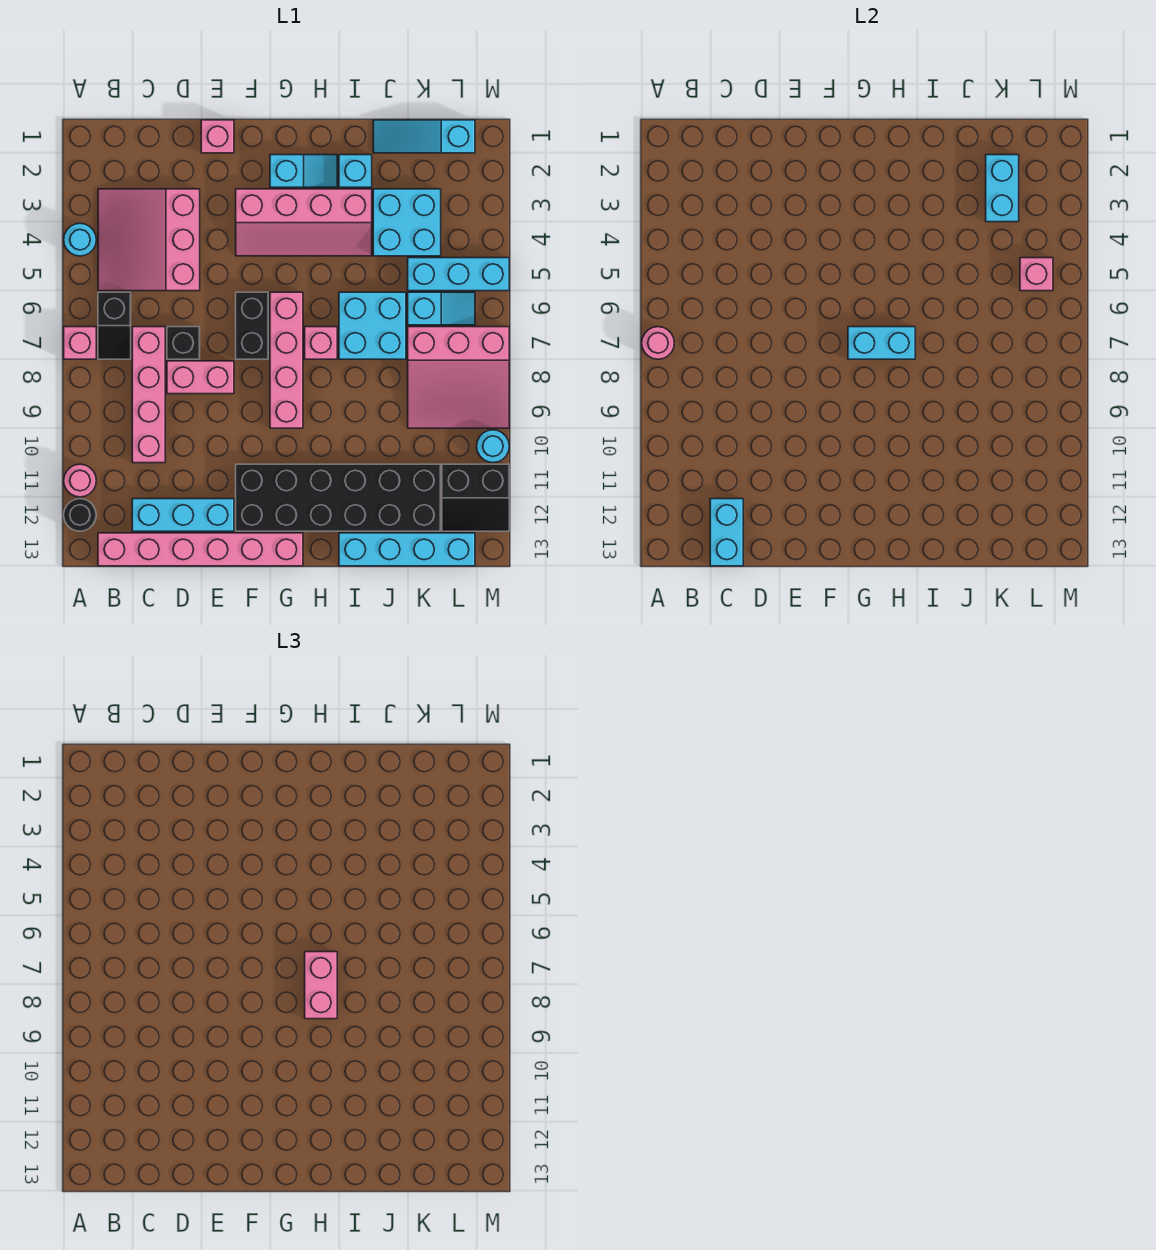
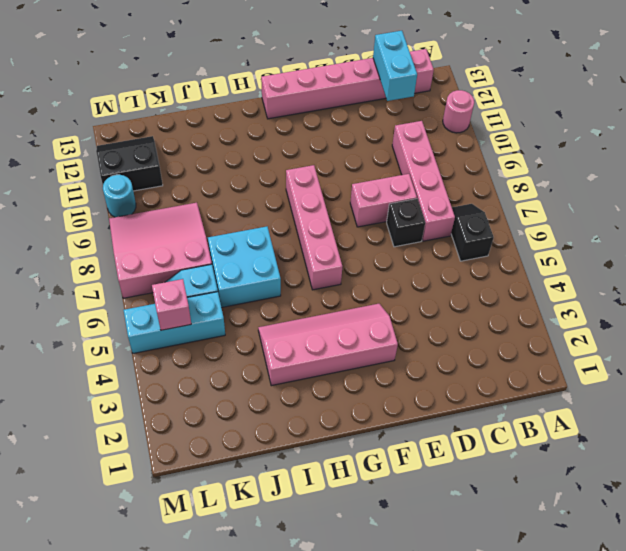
none -> cyan round brick A4 level 1
none -> pink brick A7 level 1
none -> black round brick A12 level 1
none -> pink slope B3:D5 level 1 top D

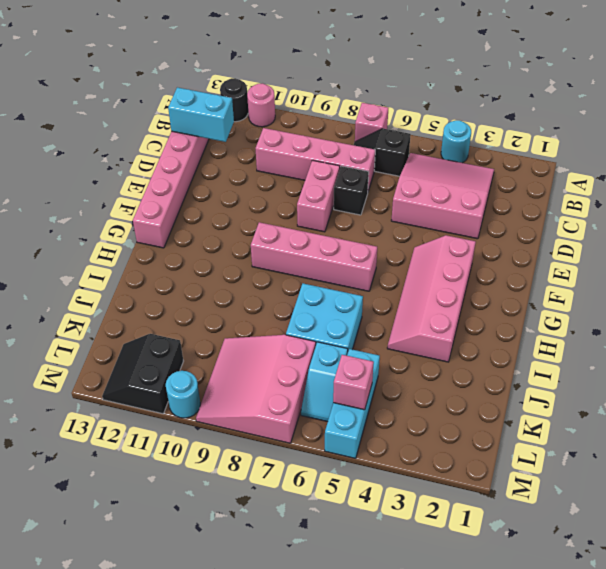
none -> cyan brick C12:E12 level 1
none -> pink brick E1 level 1
none -> black brick F6:F7 level 1
none -> black brick F11:K12 level 1

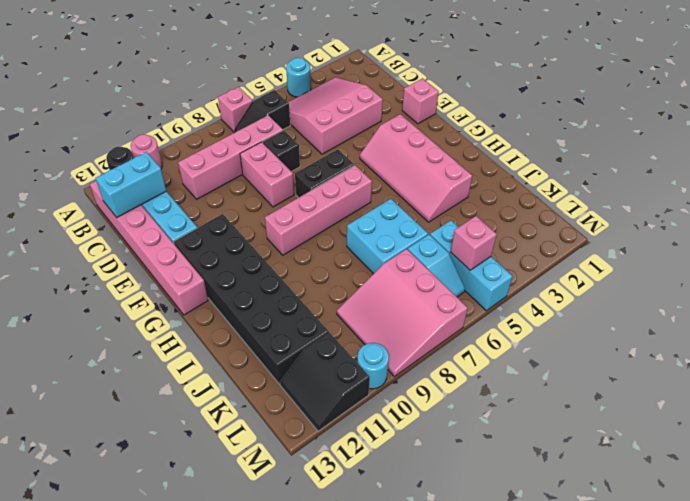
none -> cyan slope G2:H2 level 1 top G
none -> pink brick H7 level 1
none -> cyan brick I2 level 1
none -> cyan brick I13:L13 level 1

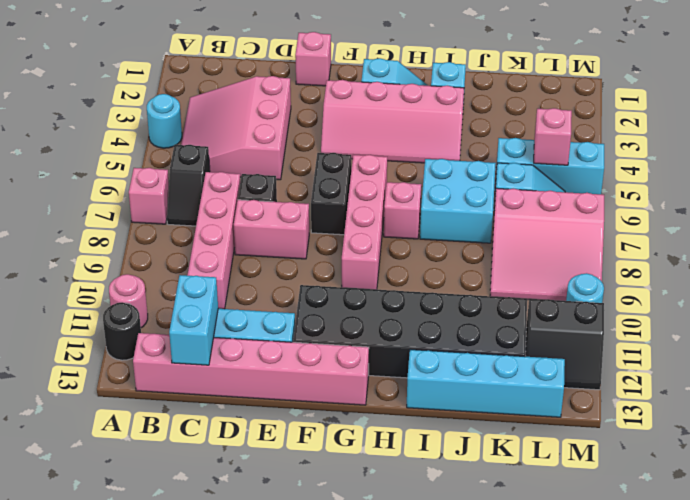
none -> cyan slope J1:L1 level 1 top L
none -> cyan brick J3:K4 level 1
none -> pink round brick A7 level 2
none -> cyan brick G7:H7 level 2

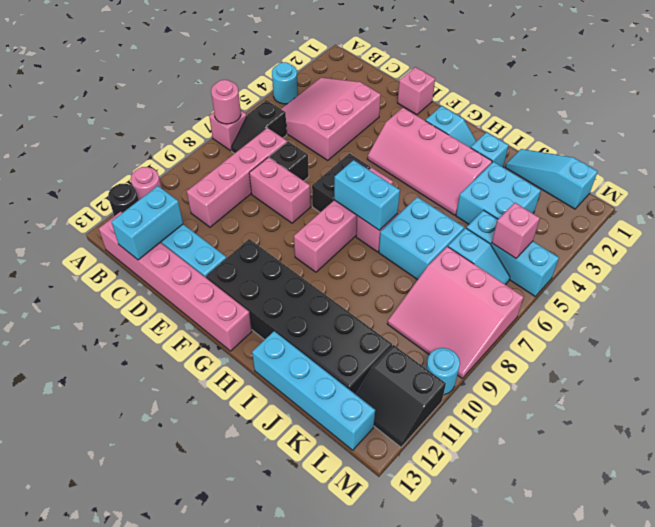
none -> cyan brick K2:K3 level 2
none -> pink brick H7:H8 level 3

